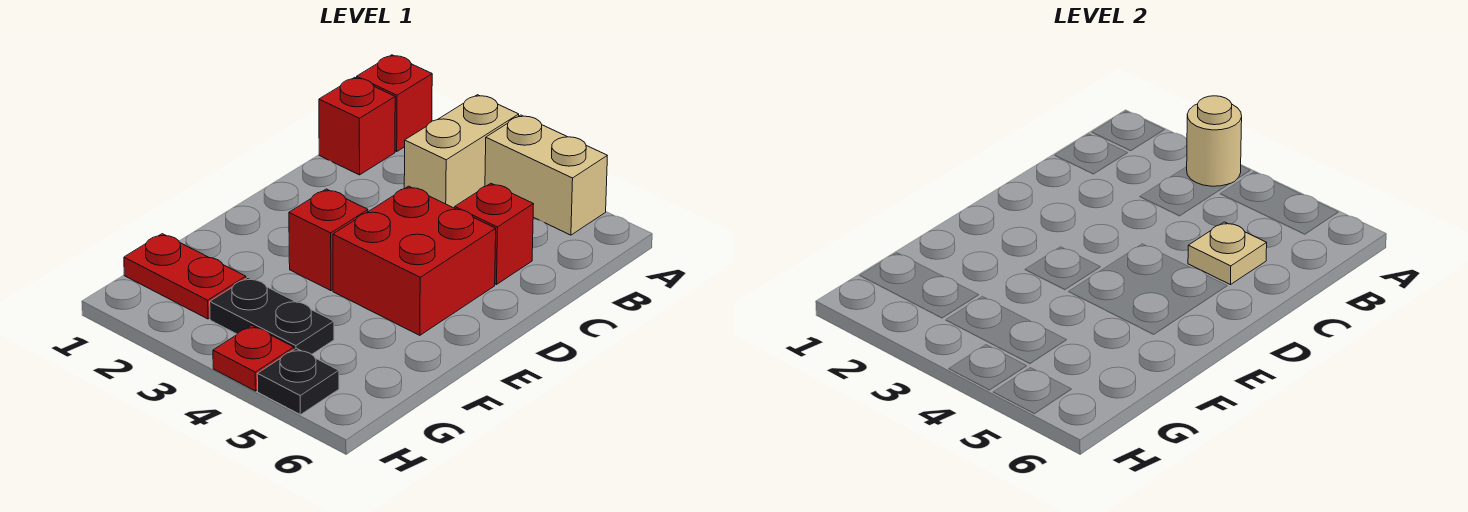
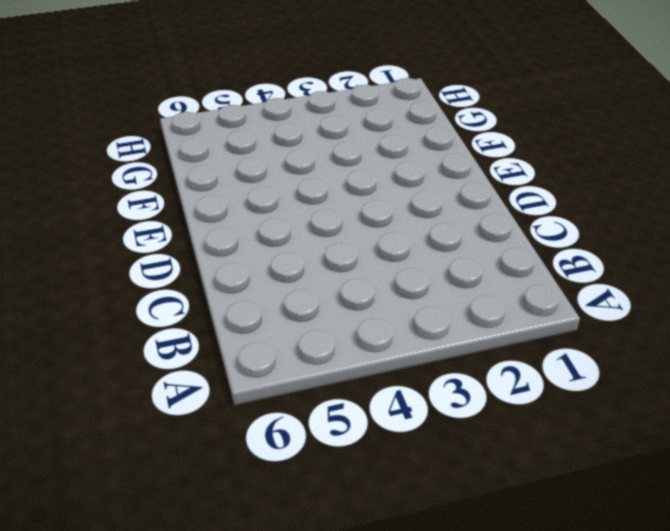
none -> red brick A1 level 1
none -> tan brick A3:B3 level 1
none -> tan brick A4:A5 level 1

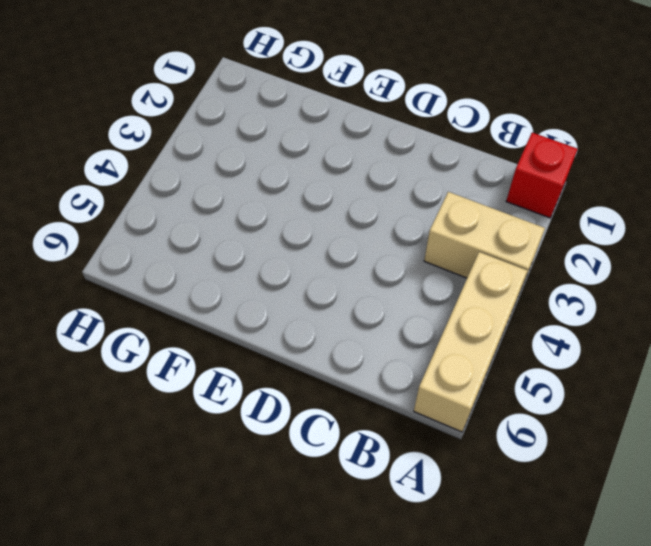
tan brick A4:A6 level 1 -> tan brick A4:A5 level 1
none -> red brick B1 level 1
none -> red brick C5 level 1
none -> red brick D4:E5 level 1

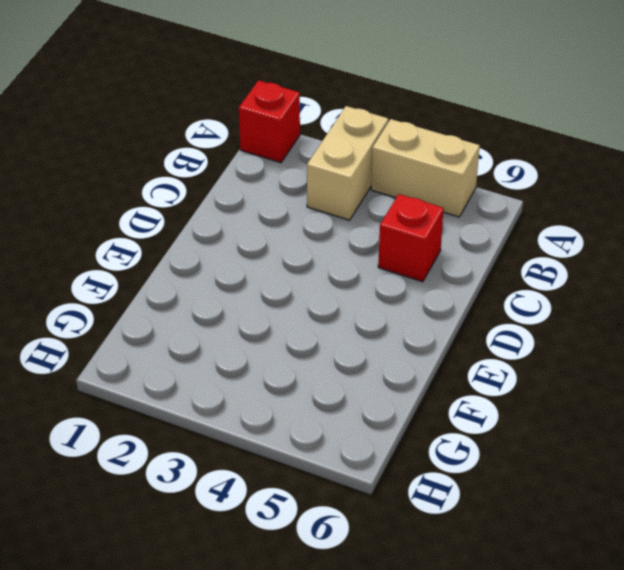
none -> red brick B1 level 1
none -> red brick D4:E5 level 1
none -> red brick E3 level 1

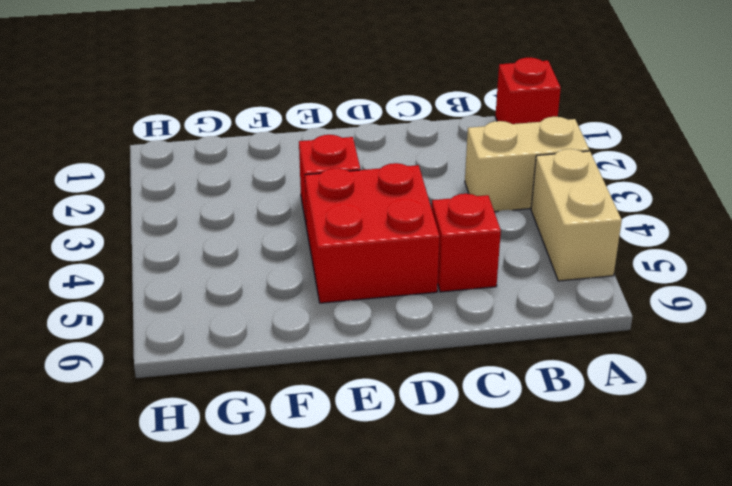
none -> red brick B1 level 1
none -> red plate G1:G2 level 1
none -> black plate G3:G4 level 1

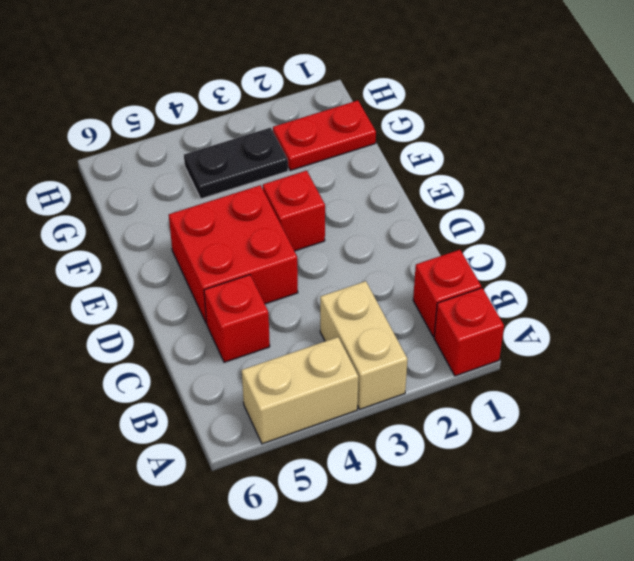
none -> red plate H4 level 1
none -> black plate H5 level 1
none -> tan round brick A3 level 2

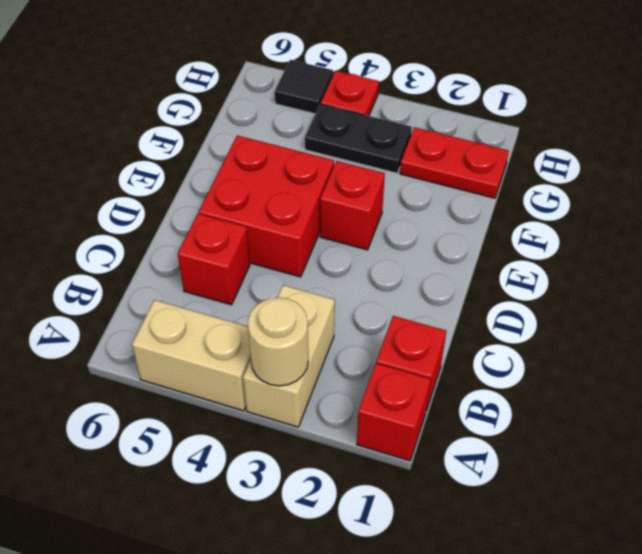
black tile H5 level 1 -> black plate H5 level 1
none -> tan plate C5 level 2

